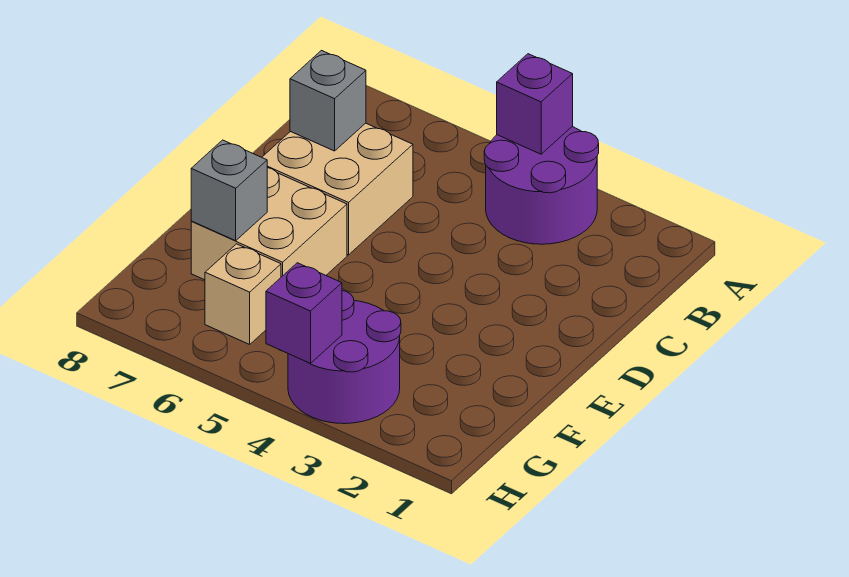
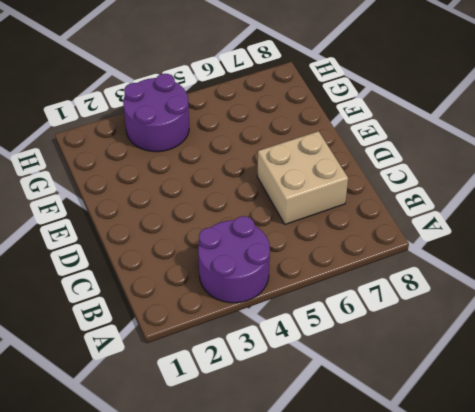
none -> tan brick E6:F7 level 1
none -> tan brick G6 level 1

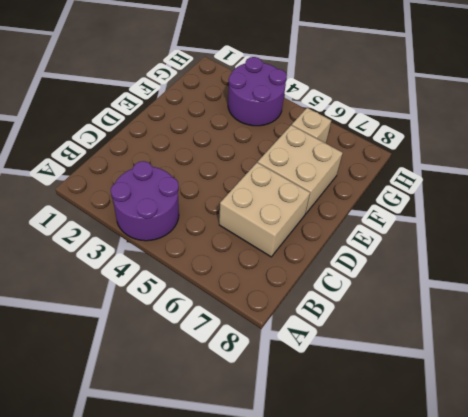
none -> purple brick A4 level 2
none -> grey brick C7 level 2

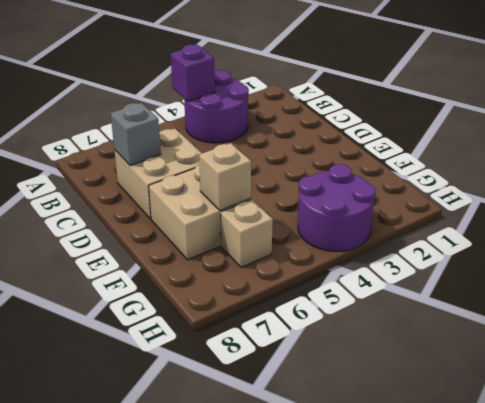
tan brick F6 level 2 -> none
none -> grey brick F7 level 2
none -> purple brick H4 level 2

